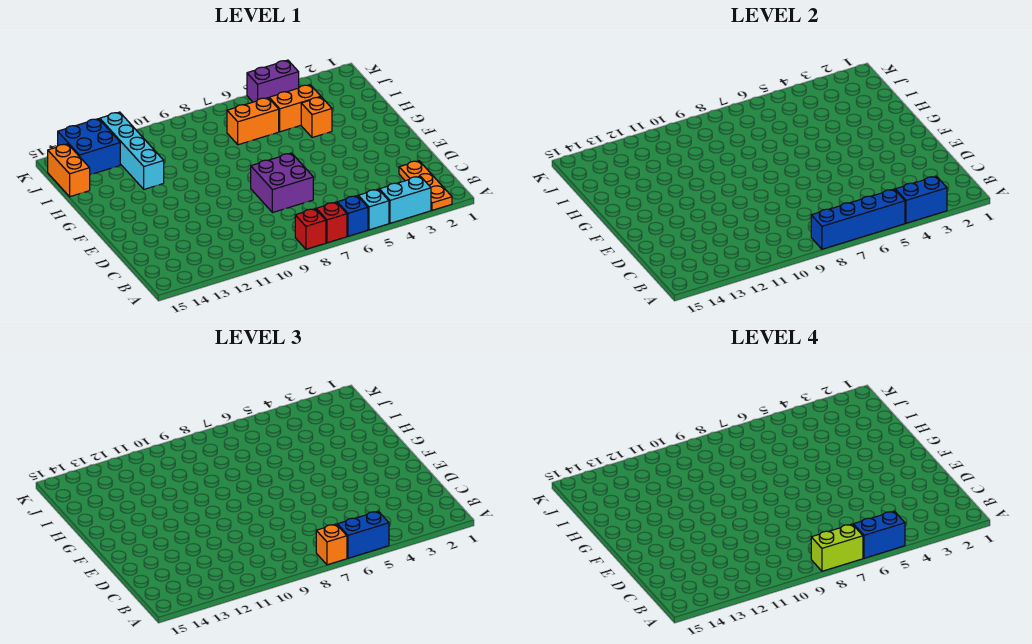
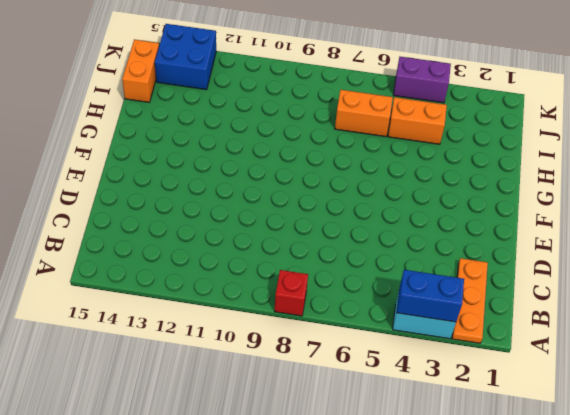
none -> cyan brick A5 level 1
none -> blue brick A6 level 1
none -> red brick A7 level 1

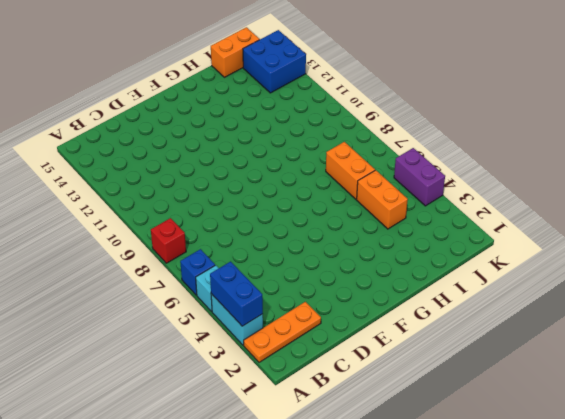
none -> red brick A7 level 1
none -> purple brick D7:E8 level 1
none -> orange brick H4 level 1

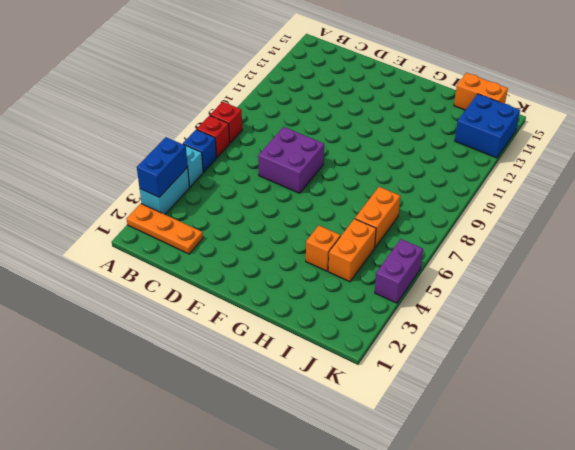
none -> cyan brick H12:K12 level 1
none -> blue brick A5:A8 level 2
none -> blue brick A5:A6 level 3

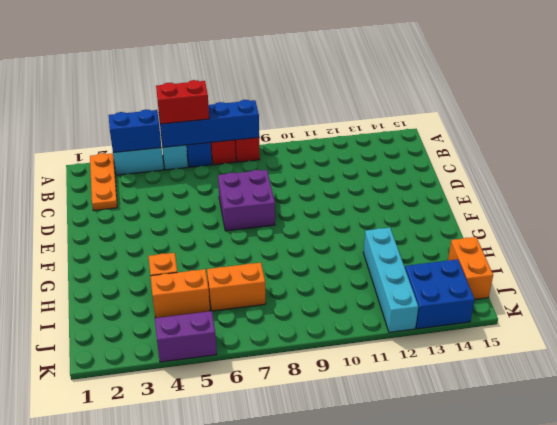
red brick A5:A6 level 3 -> blue brick A5:A6 level 3
none -> orange brick A7 level 3
none -> blue brick A5:A6 level 4
none -> lime brick A7:A8 level 4

